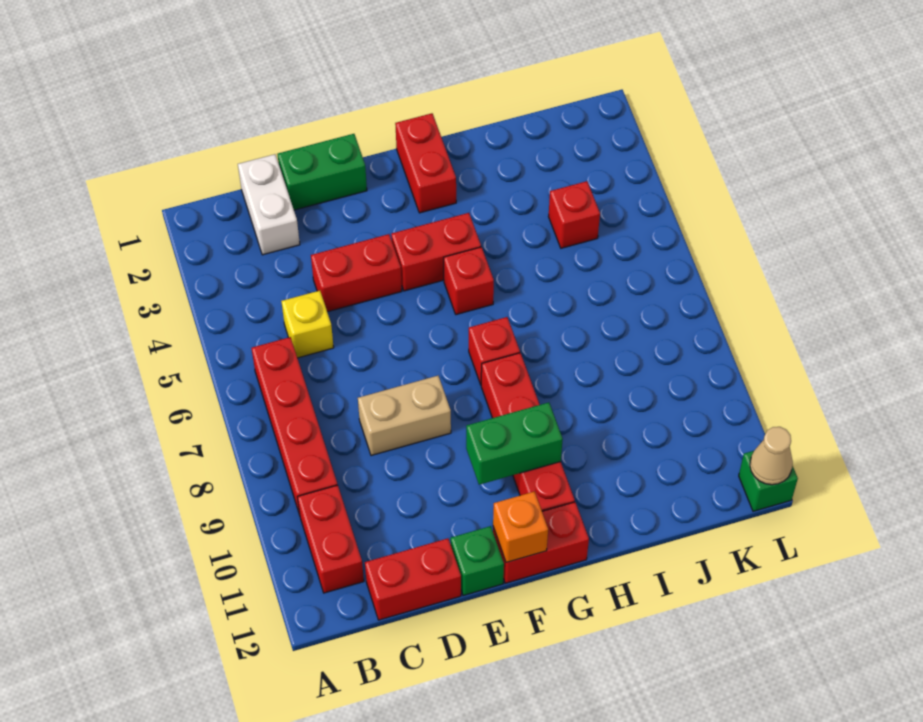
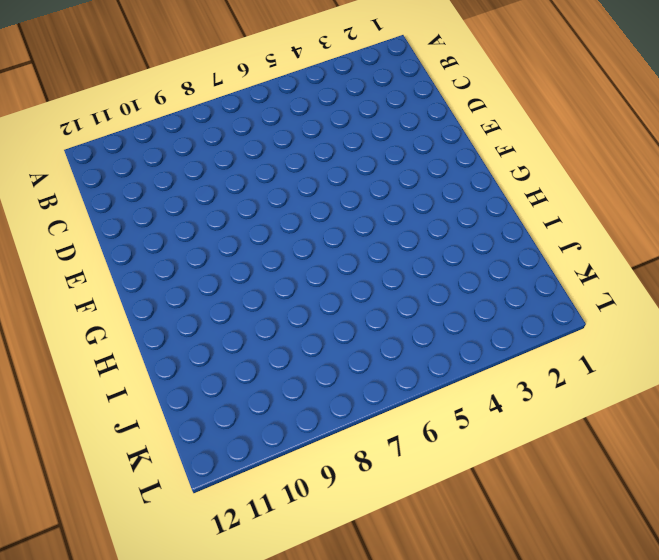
none -> red brick B6:B9 level 1
none -> red brick B10:B11 level 1
none -> white brick C1:C2 level 1

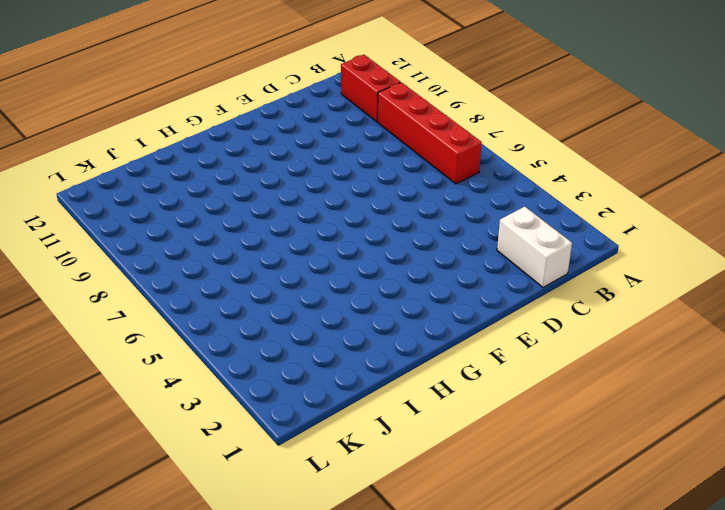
none -> yellow brick C5 level 1
none -> red brick C12:D12 level 1
none -> green brick D1:E1 level 1

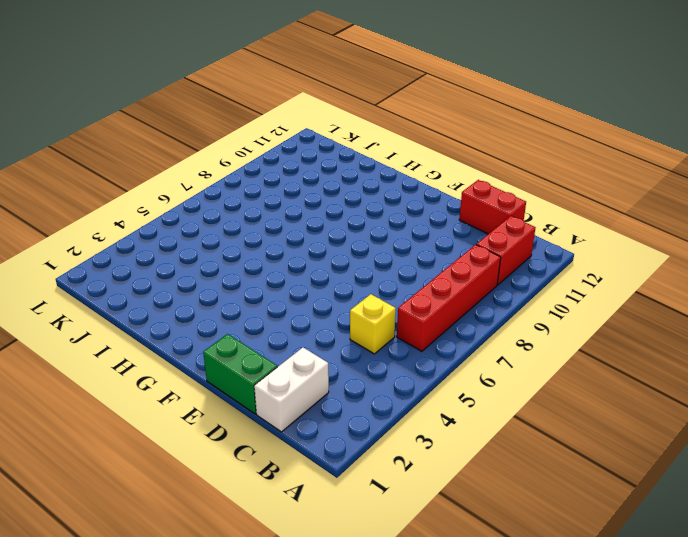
none -> red brick D4:E4 level 1
none -> tan brick D8:E8 level 1
none -> green brick E12 level 1

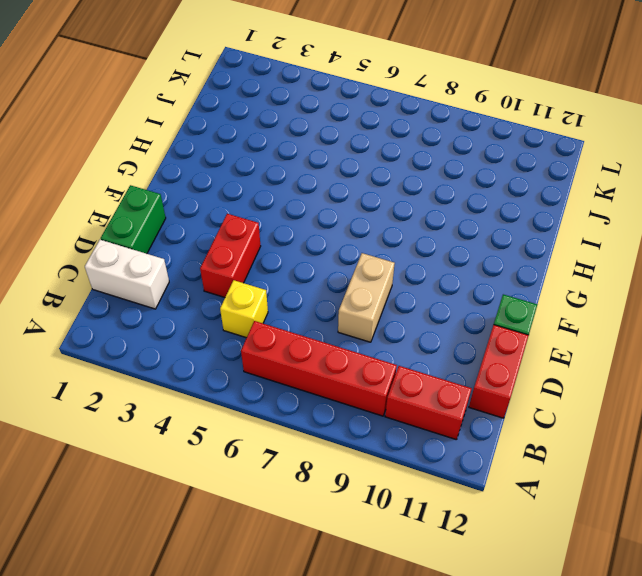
none -> red brick F4:G4 level 1
none -> red brick F12:G12 level 1
none -> red brick G1:G2 level 1

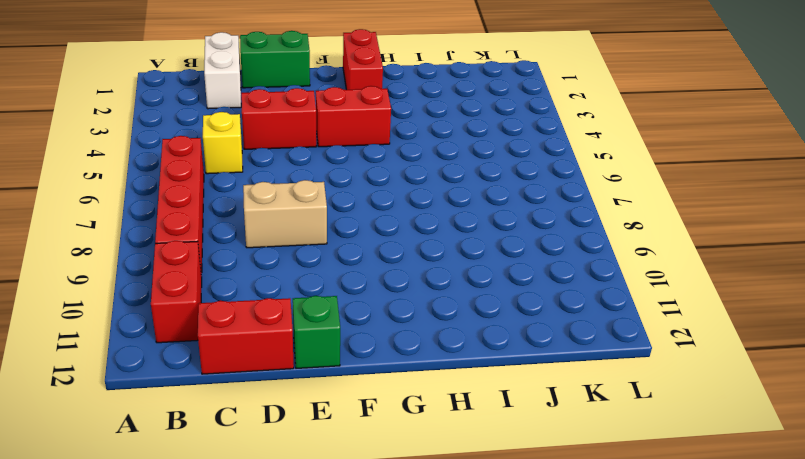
none -> red brick F12:G12 level 1
none -> red brick G5 level 1
none -> red brick G7 level 1

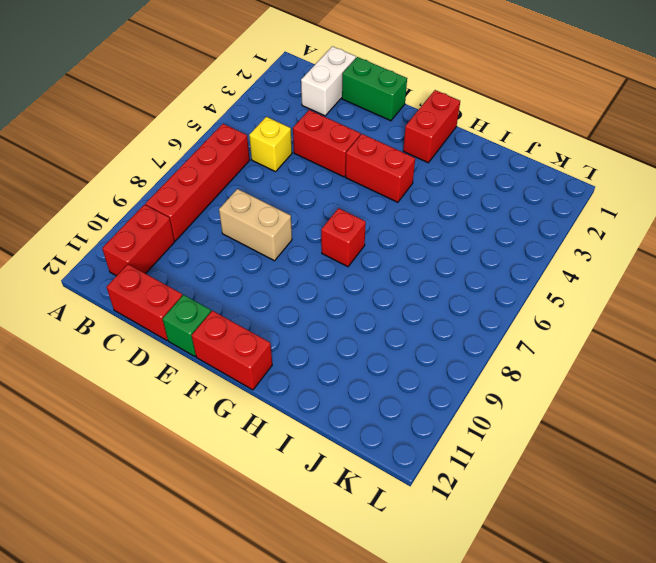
none -> red brick G5 level 1
none -> red brick G8:G11 level 1
none -> red brick J4 level 1

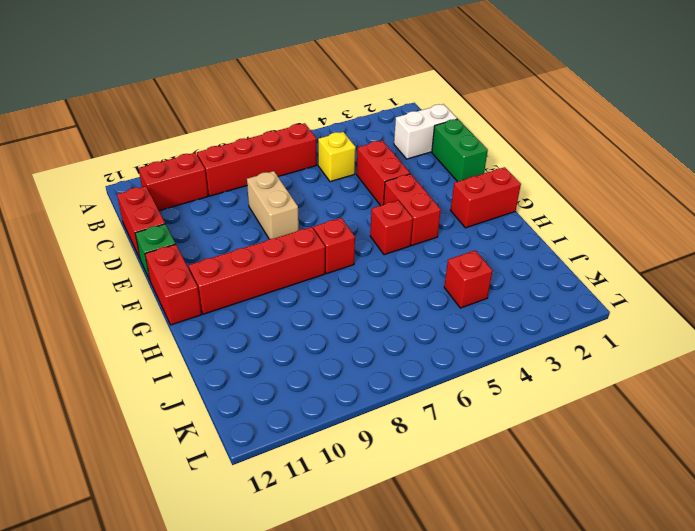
none -> green brick L12 level 1
none -> green brick F10:G10 level 2
none -> orange brick F12 level 2

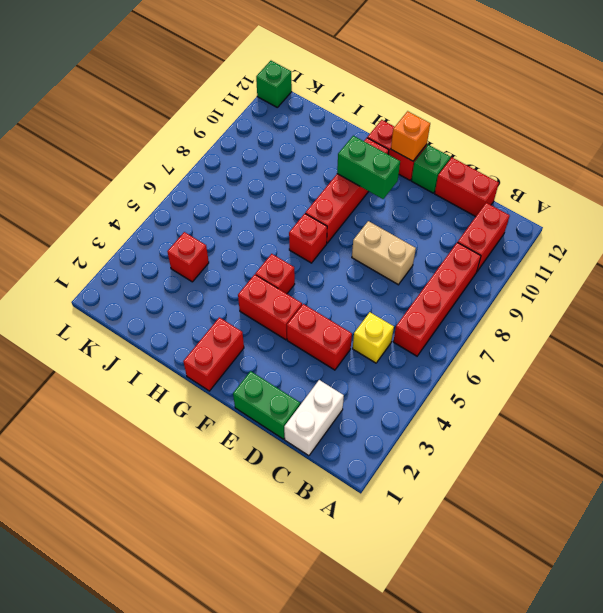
none -> tan cone L12 level 2

